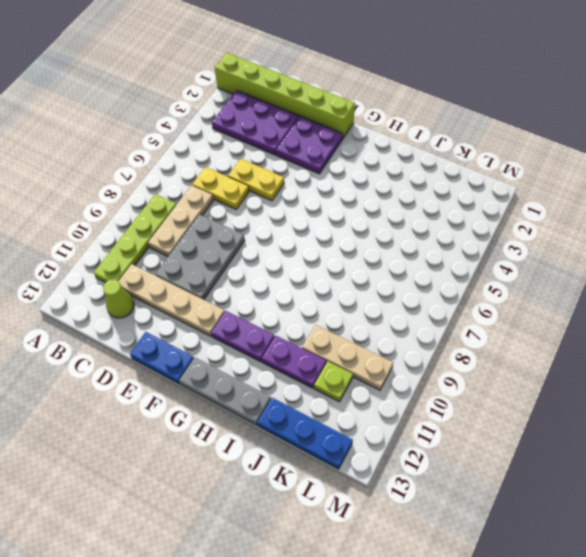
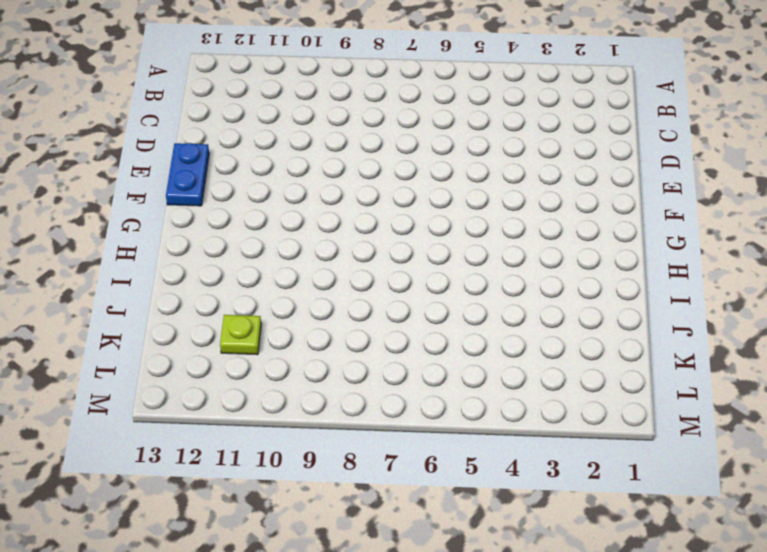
none -> lime brick A1:F1 level 1
none -> purple plate B2:D3 level 1
none -> lime plate B8:B11 level 1

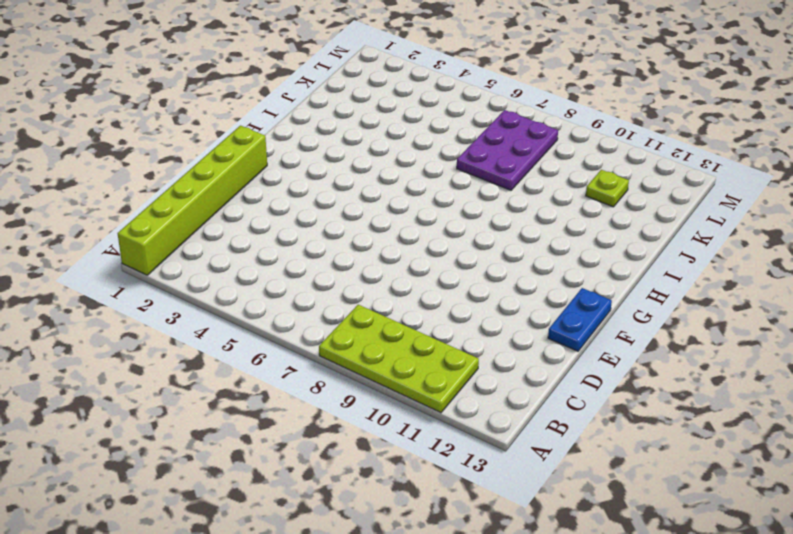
lime plate A8:B11 level 1 -> lime plate B8:B11 level 1
purple plate J7:L8 level 1 -> purple plate B2:D3 level 1
none -> yellow plate C6:D6 level 1
none -> tan plate C7:C9 level 1
none -> tan plate C11:F11 level 1

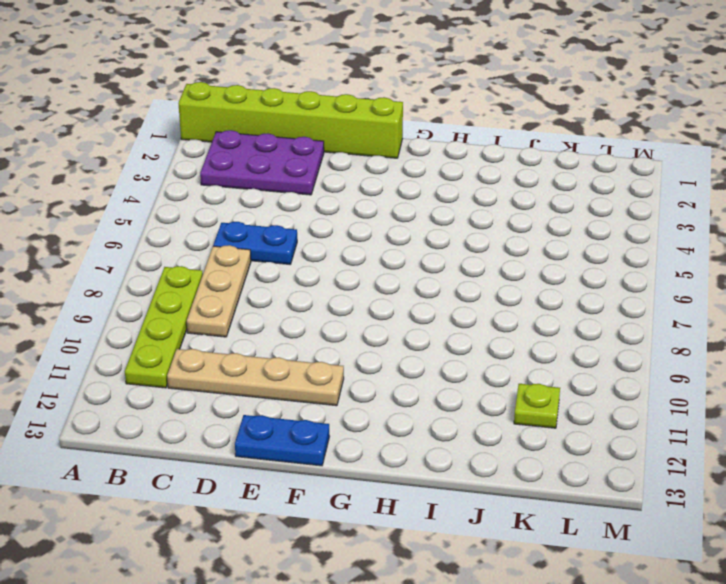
blue plate C6:D6 level 1 -> yellow plate C6:D6 level 1
none -> lime cone C12 level 1
none -> yellow plate D5:E5 level 1
none -> grey plate D8:E10 level 1

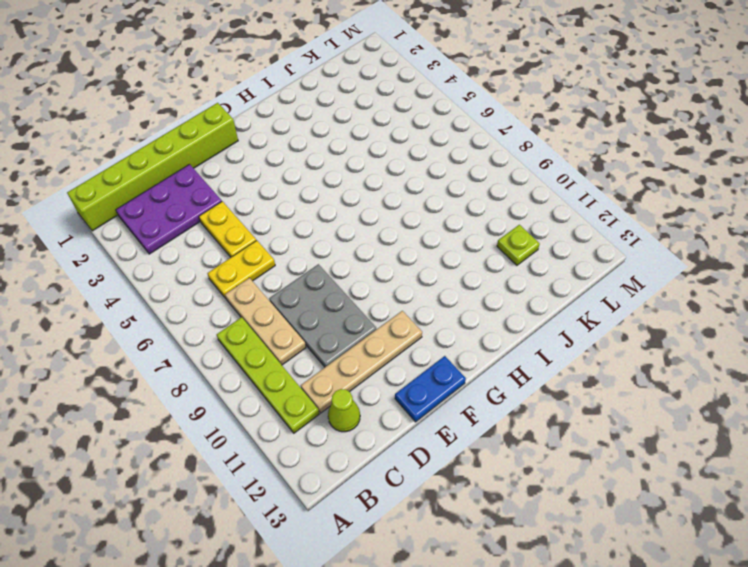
yellow plate D4:D5 level 1 -> yellow plate D5:E5 level 1
none -> purple plate E2:F3 level 1
none -> purple plate G11:H11 level 1
none -> grey plate G13:I13 level 1

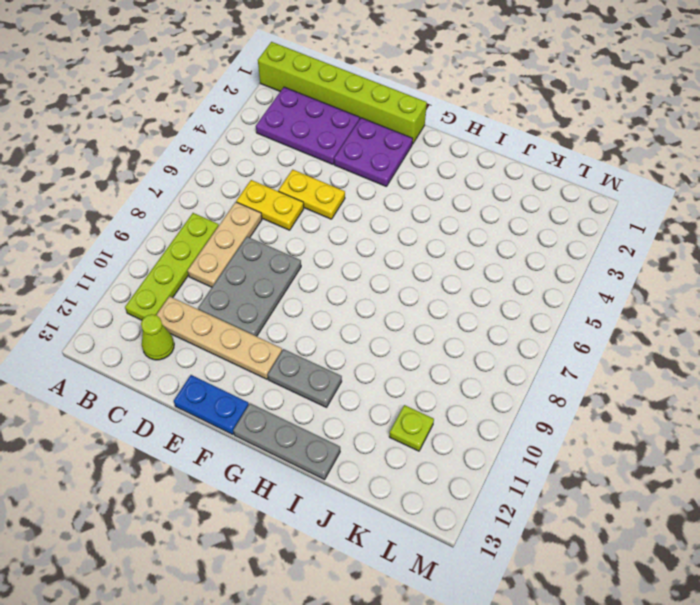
grey plate G11:H11 level 1 -> purple plate G11:H11 level 1
none -> purple plate I11:J11 level 1
none -> tan plate J10:L10 level 1
none -> blue plate J13:L13 level 1

